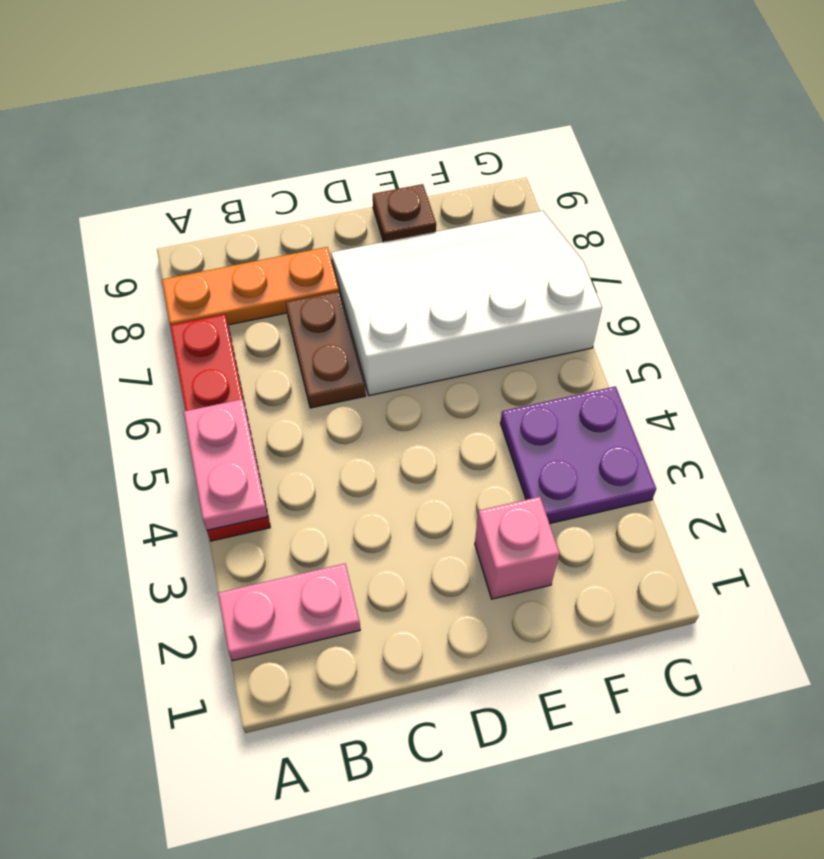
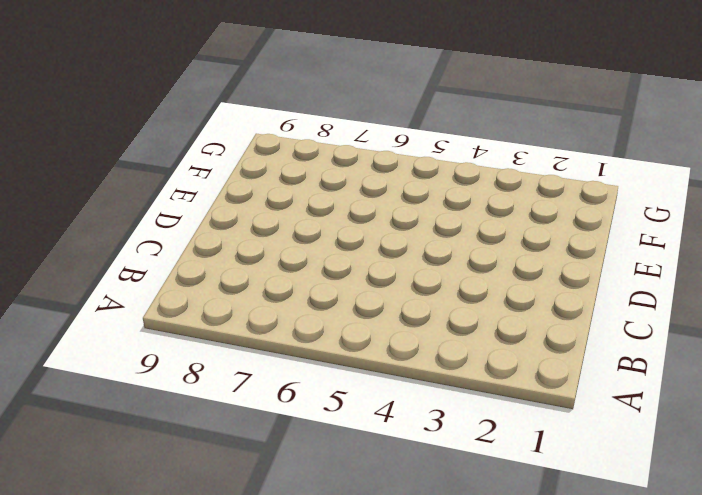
none -> pink plate A2:B2 level 1
none -> red plate A4:A7 level 1

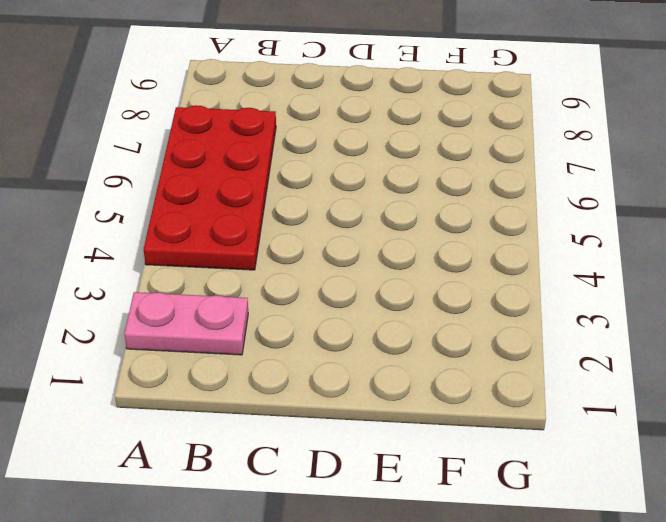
red plate A4:B7 level 1 -> red plate A4:A7 level 1
none -> orange plate A8:C8 level 1
none -> brown plate C6:C7 level 1

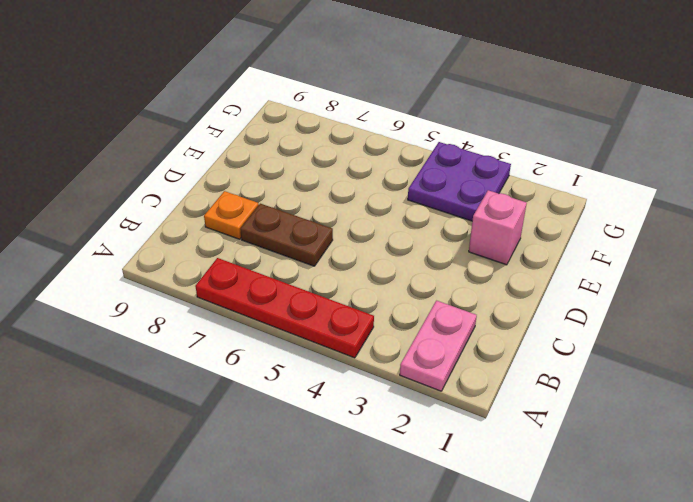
orange plate C8 level 1 -> orange plate A8:C8 level 1
none -> white slope D6:G8 level 1 top 6
none -> brown plate E9 level 1

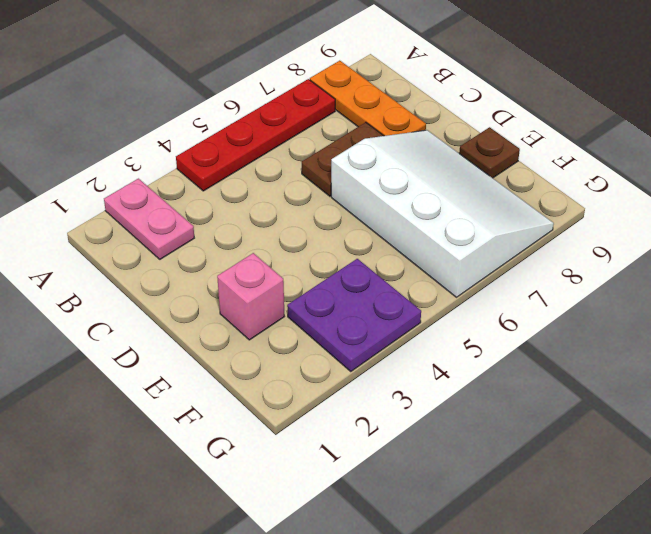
none -> pink plate A4:A5 level 2

